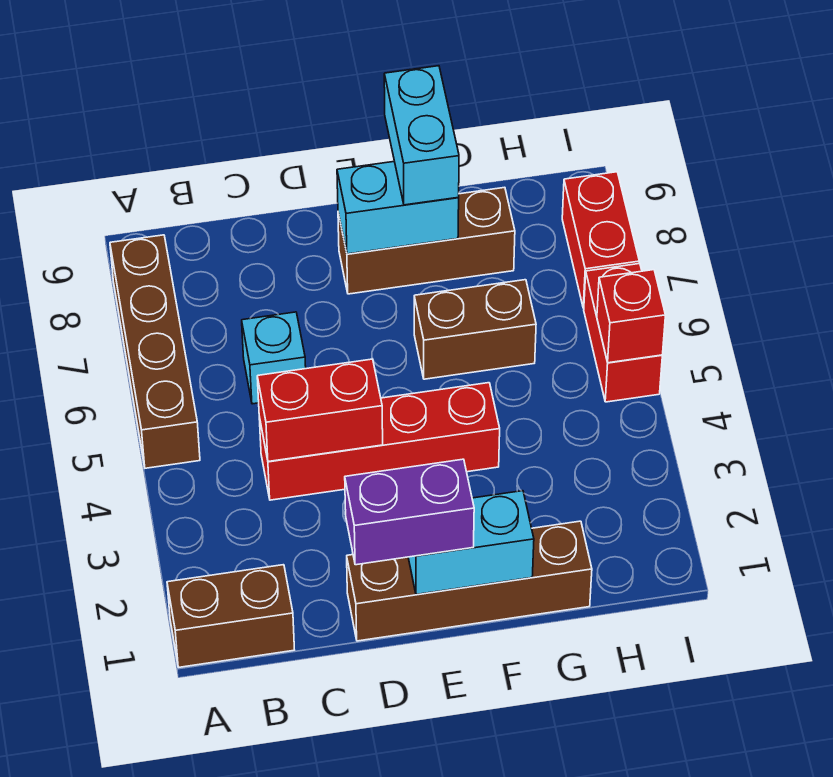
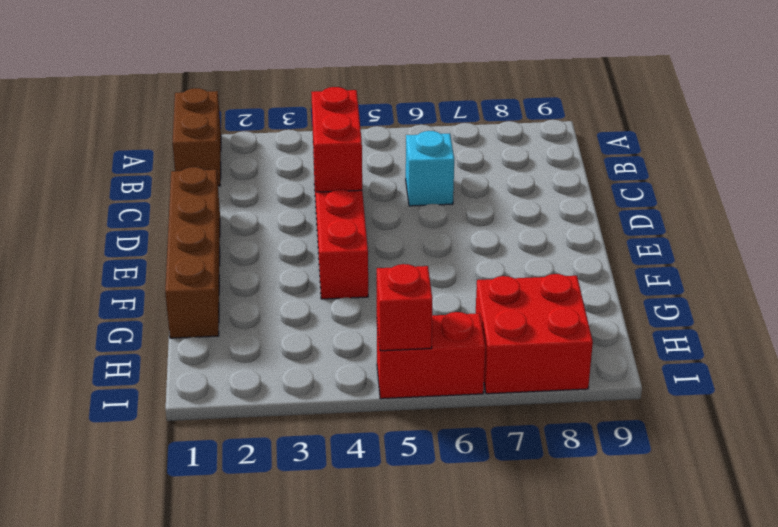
red brick H7:I8 level 1 -> red brick I7:I8 level 1
none -> brown brick A5:A8 level 1
none -> brown brick E8:G8 level 1
none -> brown brick F6:G6 level 1

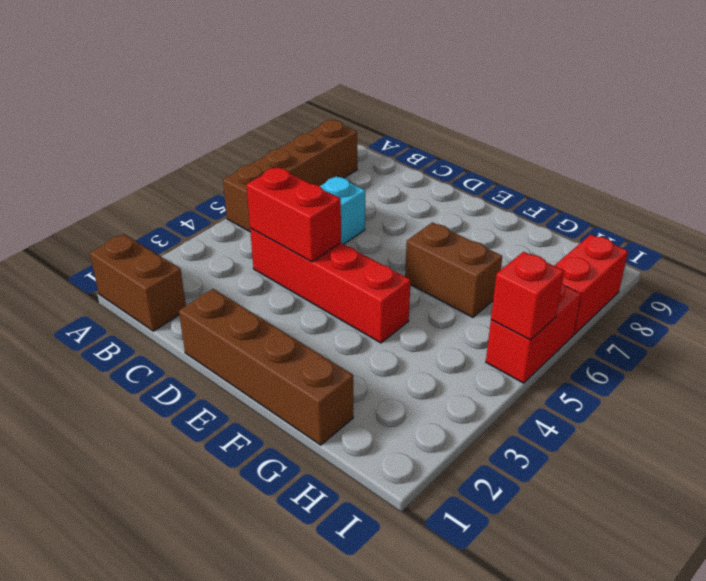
none -> brown brick E8:G8 level 1
none -> cyan brick E1:F1 level 2
none -> cyan brick E8:F8 level 2

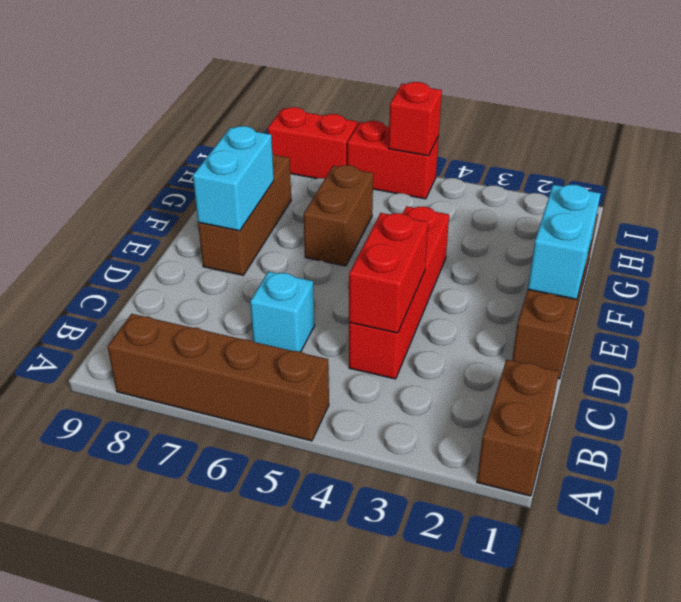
none -> purple brick D1:E1 level 3
none -> cyan brick F8:F9 level 3

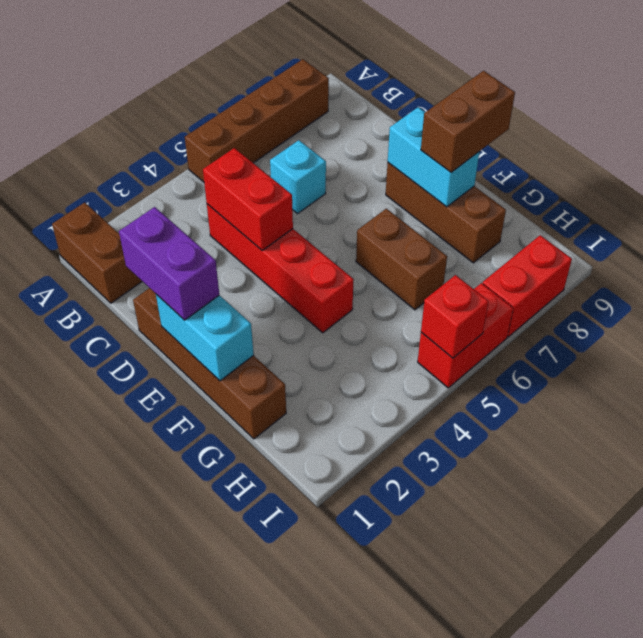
brown brick F8:F9 level 3 -> cyan brick F8:F9 level 3

